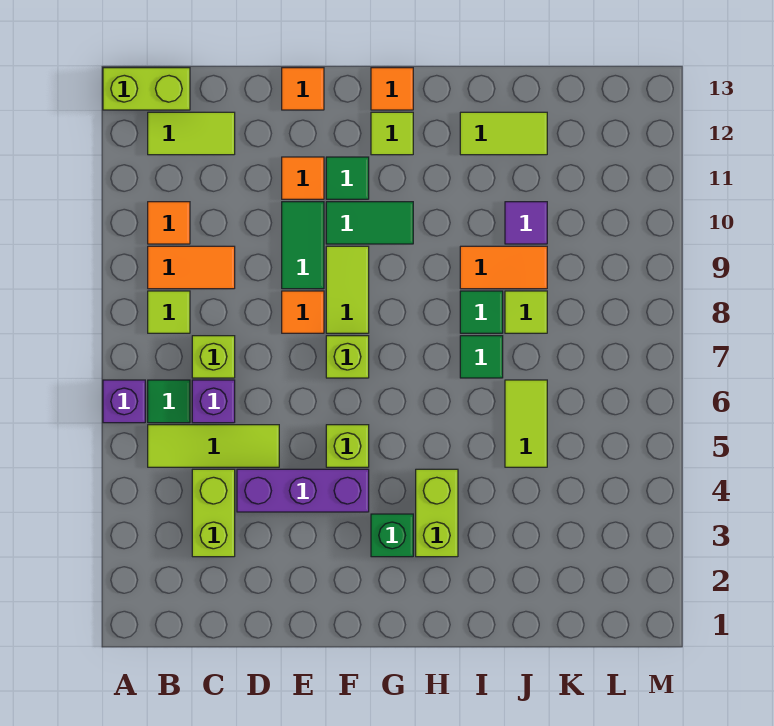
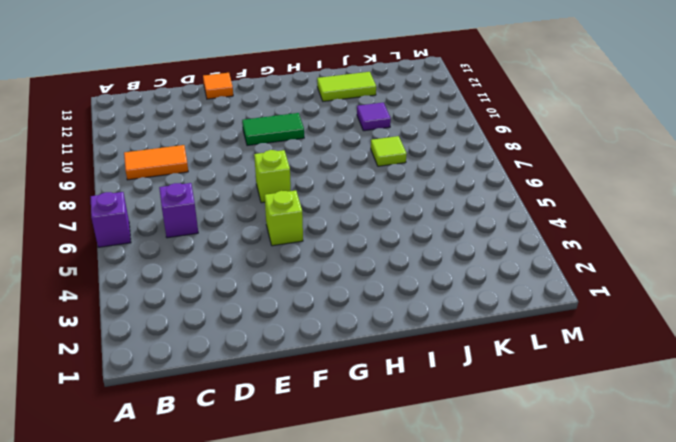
none -> lime brick A13:B13 level 1
none -> lime tile B5:D5 level 1
none -> green tile B6 level 1
none -> lime tile B8 level 1

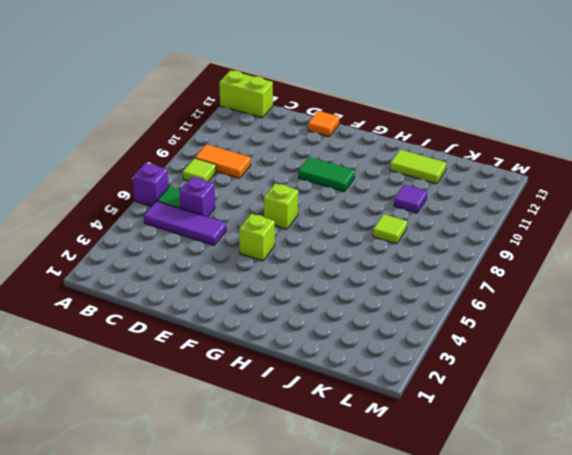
purple tile B5:D5 level 1 -> lime tile B5:D5 level 1
none -> orange tile B10 level 1
none -> lime tile B12:C12 level 1
none -> lime brick C3:C4 level 1
none -> lime brick C7 level 1

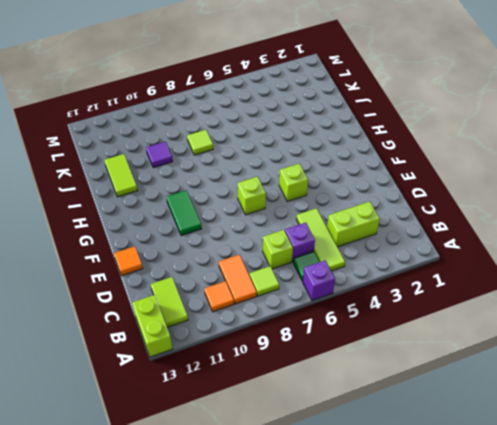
none -> purple brick D4:F4 level 1
none -> orange tile E8 level 1
none -> green tile E9:E10 level 1
none -> orange tile E11 level 1

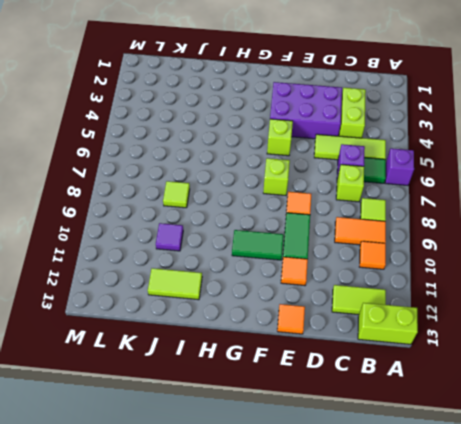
purple brick D3:F4 level 1 -> purple brick D4:F4 level 1
none -> lime tile F8:F9 level 1
none -> green tile F11 level 1
none -> green brick G3 level 1
none -> lime tile G12 level 1

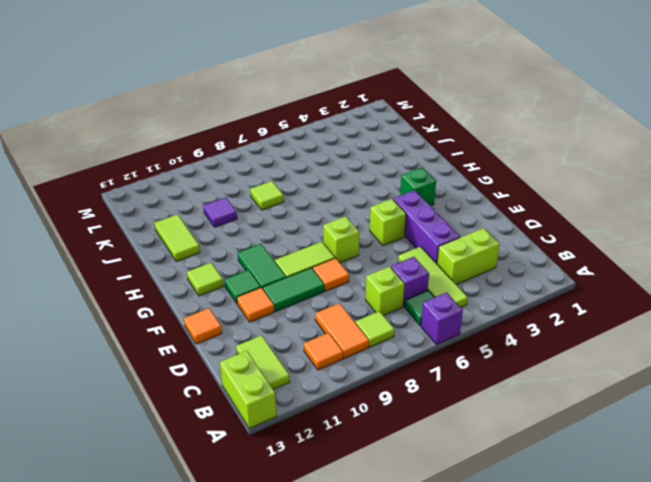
none -> orange tile G13 level 1
none -> lime brick H3:H4 level 1
none -> green tile I7 level 1
none -> green tile I8 level 1

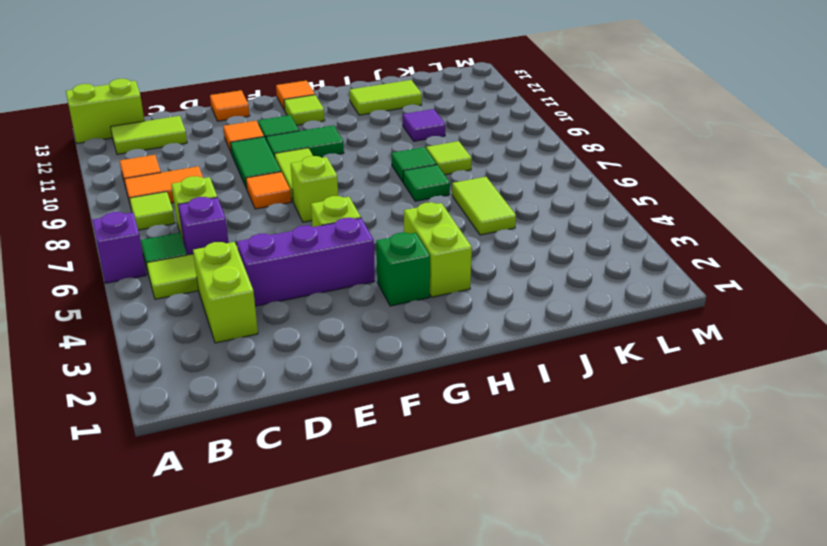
none -> orange tile I9:J9 level 1

